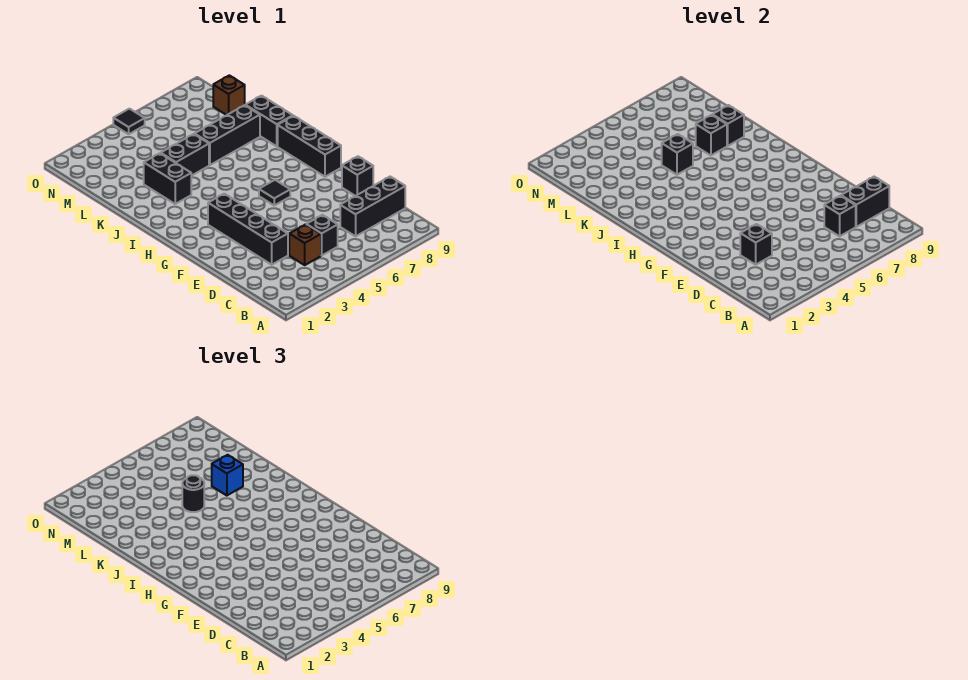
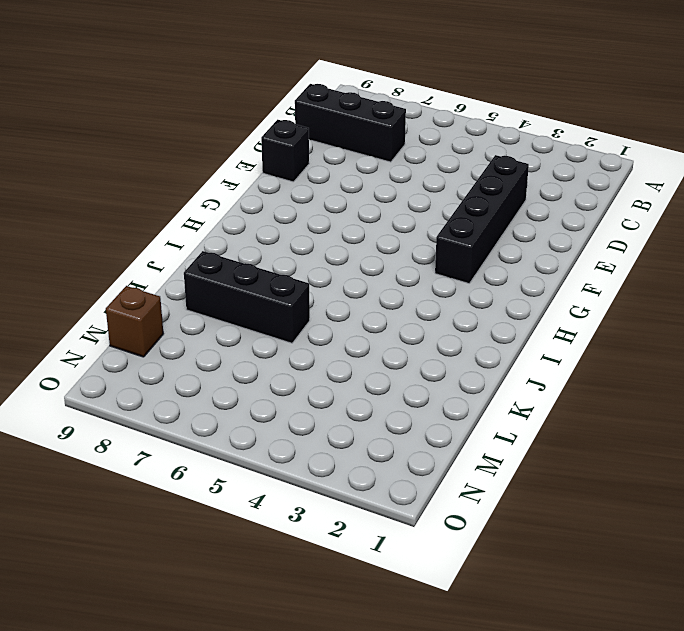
none -> brown brick C4 level 1
none -> black brick C5 level 1
none -> black tile G6 level 1

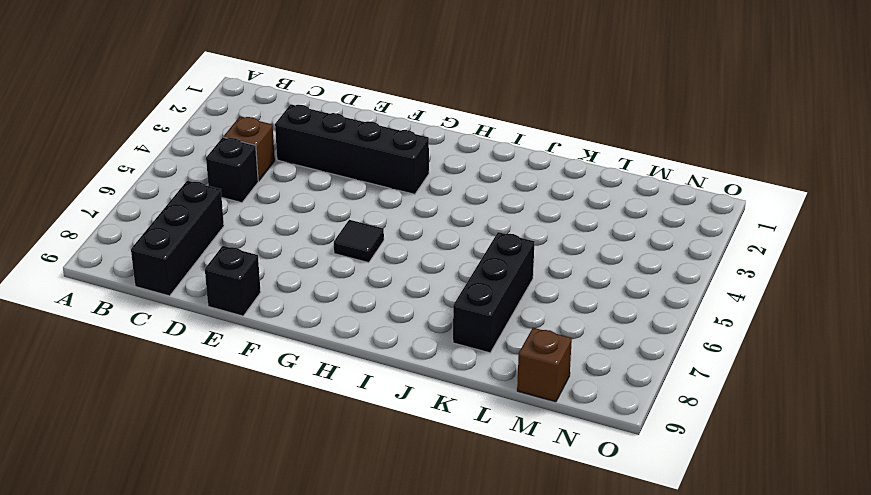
none -> black brick G9:I9 level 1
none -> black brick J3:K3 level 1
none -> black brick J9:K9 level 1

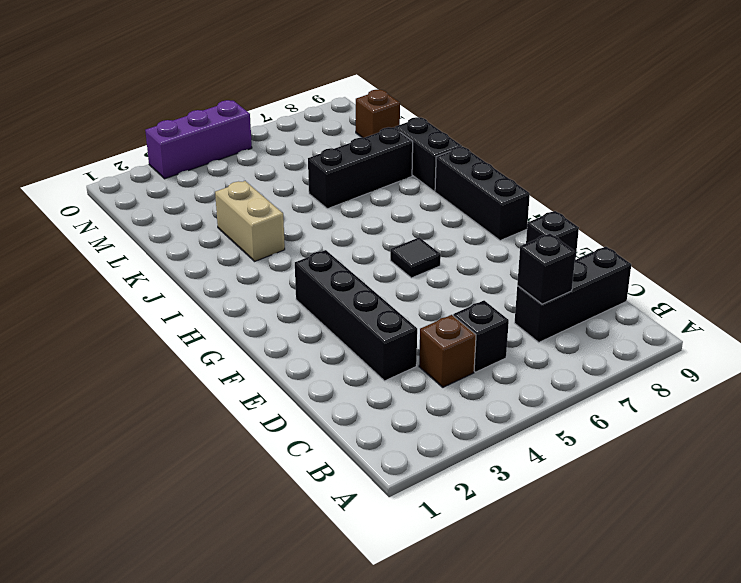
tan brick J3:K3 level 1 -> black brick J3:K3 level 1
purple brick O3:O5 level 1 -> black tile O5 level 1
none -> black brick K4:K5 level 1
none -> black brick C8:C9 level 2
none -> black brick D3 level 2

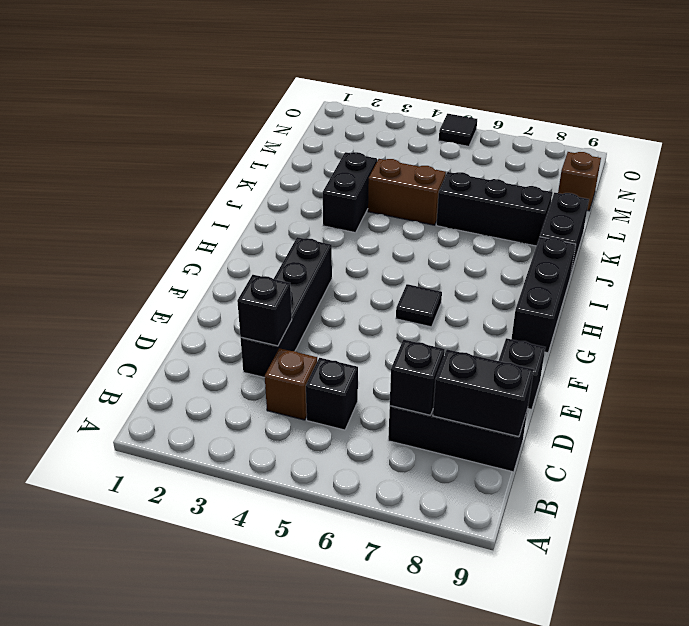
brown brick K4:K5 level 1 -> black brick K4:K5 level 1
none -> black brick K5 level 2
none -> black brick K7 level 2
none -> black brick K8 level 2

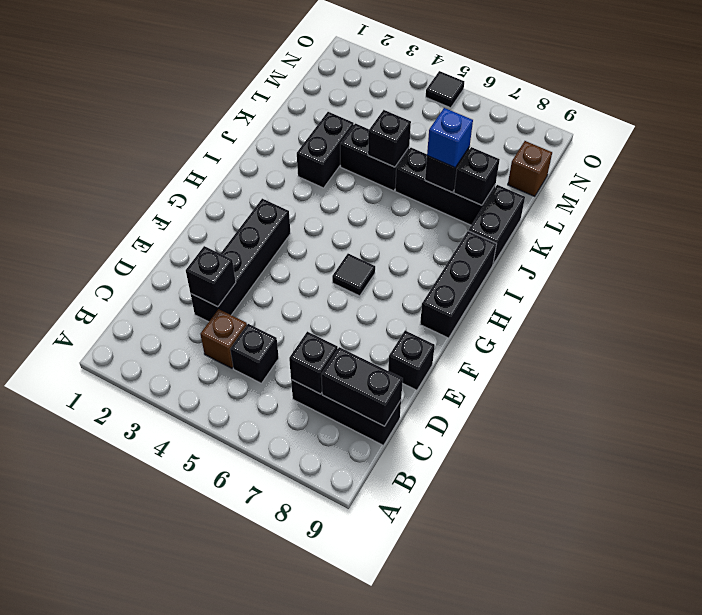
none -> black round brick K5 level 3

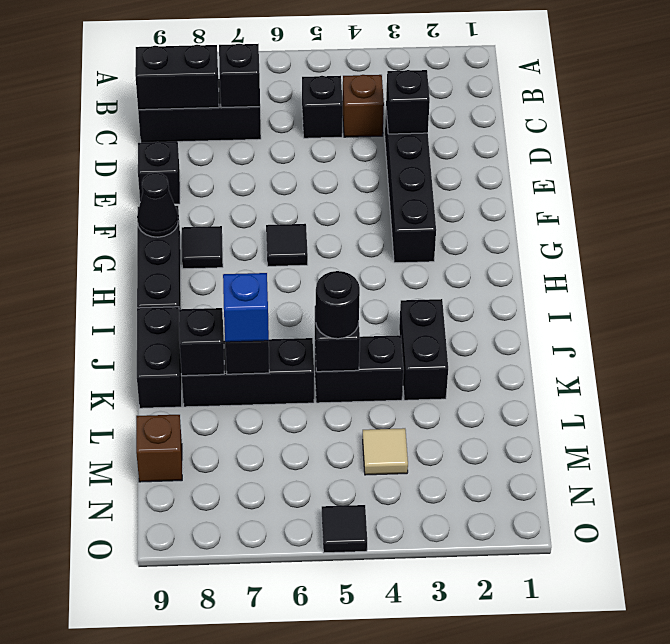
black tile G8 level 1 -> none
black cone G9 level 2 -> none
tan tile M4 level 1 -> none

